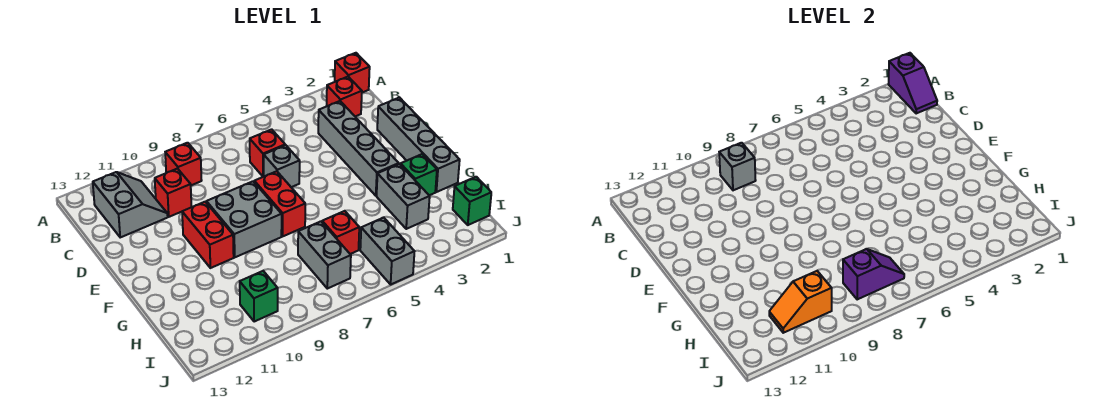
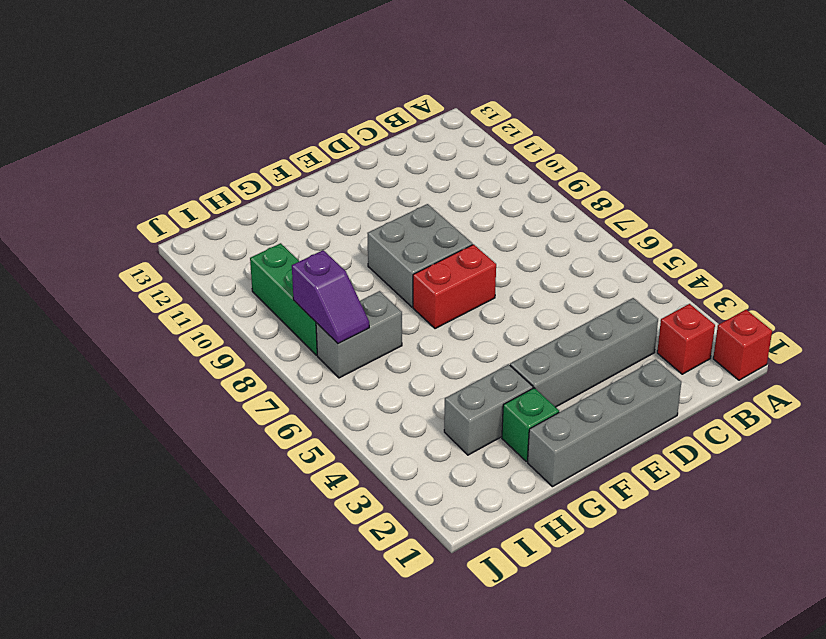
green brick I8:I10 level 1 -> green brick I10 level 1
none -> red brick B9 level 1
none -> grey slope B11:C12 level 1 top 12
none -> red brick C6 level 1

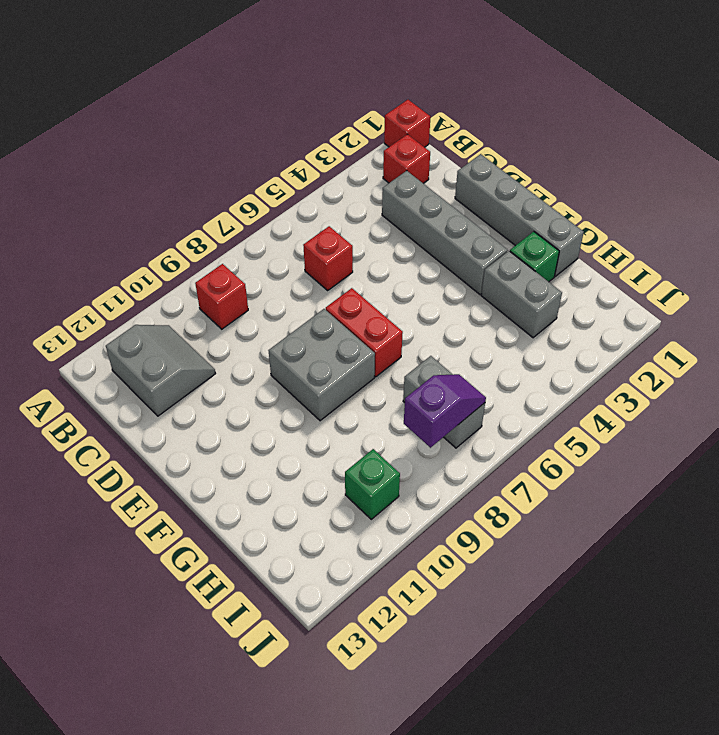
none -> red brick C10 level 1
none -> grey brick D6 level 1
none -> red brick E10:F10 level 1

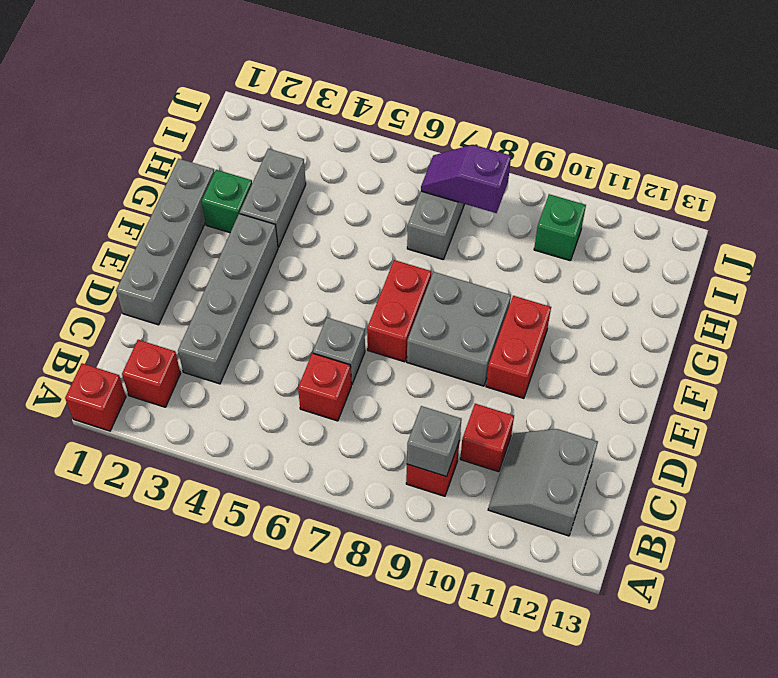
none -> red brick H6 level 1
none -> green brick I1 level 1
none -> grey brick I5:J5 level 1

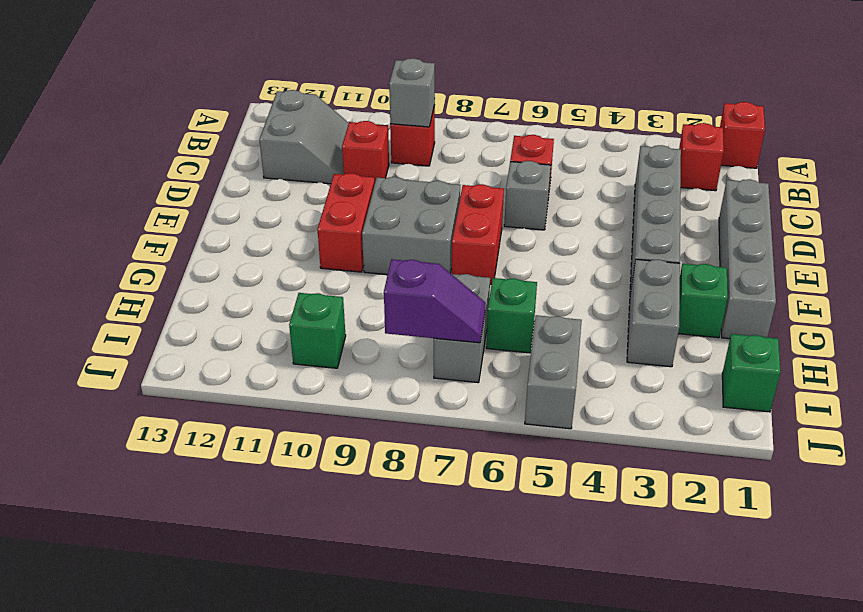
green brick H6 level 1 -> red brick H6 level 1
none -> purple slope A1:B1 level 2 top A
none -> orange slope I10:I11 level 2 top 10

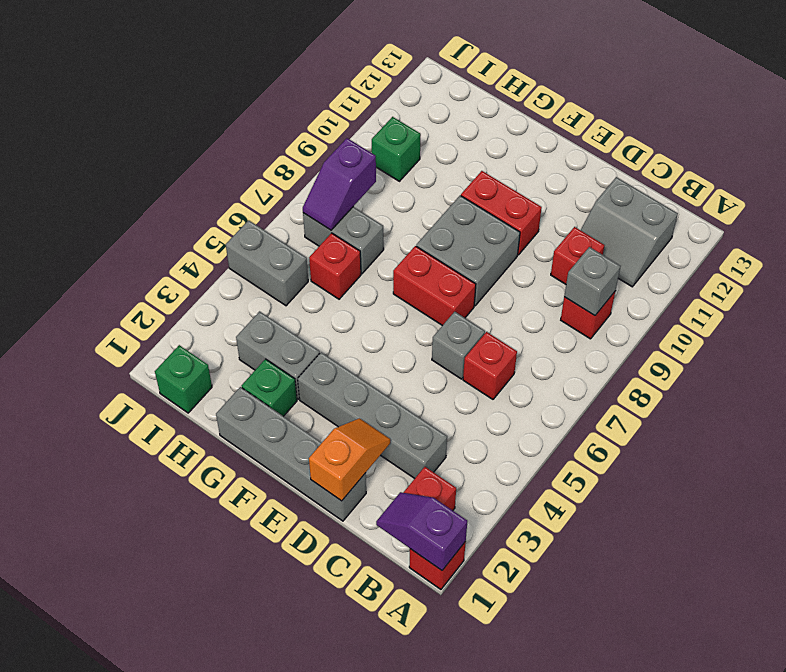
orange slope D1:D2 level 2 top 1 -> orange slope I10:I11 level 2 top 10

